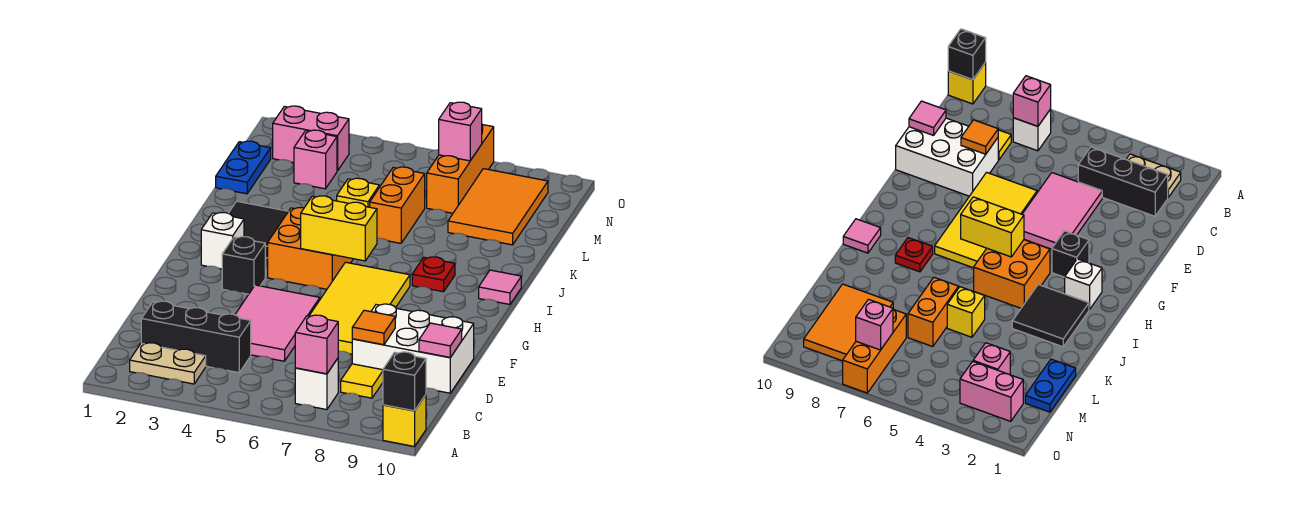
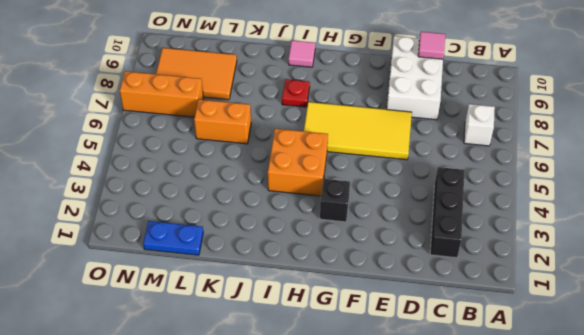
none -> yellow brick A10 level 1
none -> tan plate B2:B3 level 1
none -> yellow tile C8 level 1

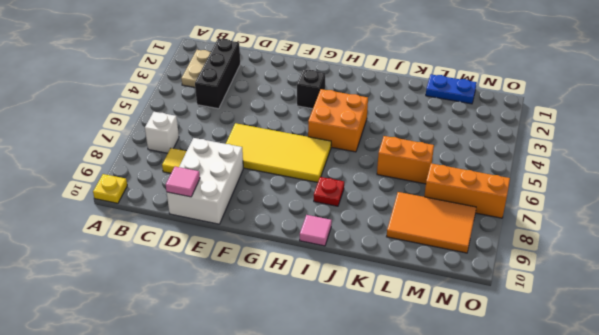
yellow plate A10 level 1 -> yellow brick A10 level 1
none -> pink tile D4:F5 level 1
none -> white brick H2 level 1
none -> black tile I2:J3 level 1

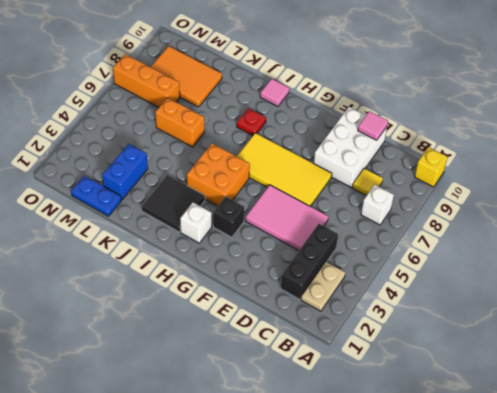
blue brick L2:L3 level 1 -> none
none -> yellow brick K5 level 1
none -> pink brick M3 level 1
none -> pink brick N2:N3 level 1

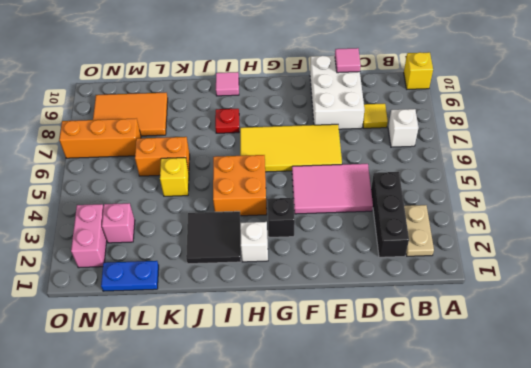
none -> black brick A10 level 2
none -> pink brick B7 level 2
none -> orange tile D8 level 2

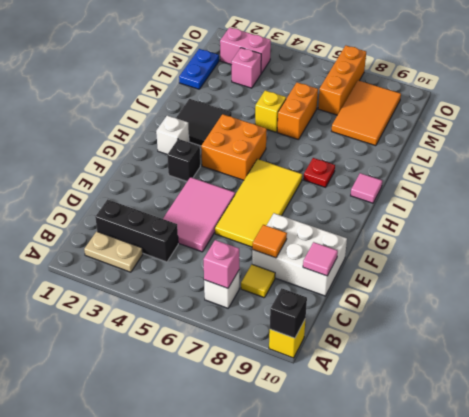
none -> yellow brick H5:H6 level 2
none -> pink brick N7 level 2

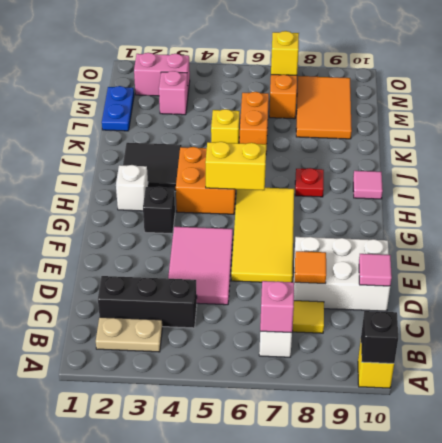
yellow brick N7 level 2 -> pink brick N7 level 2

